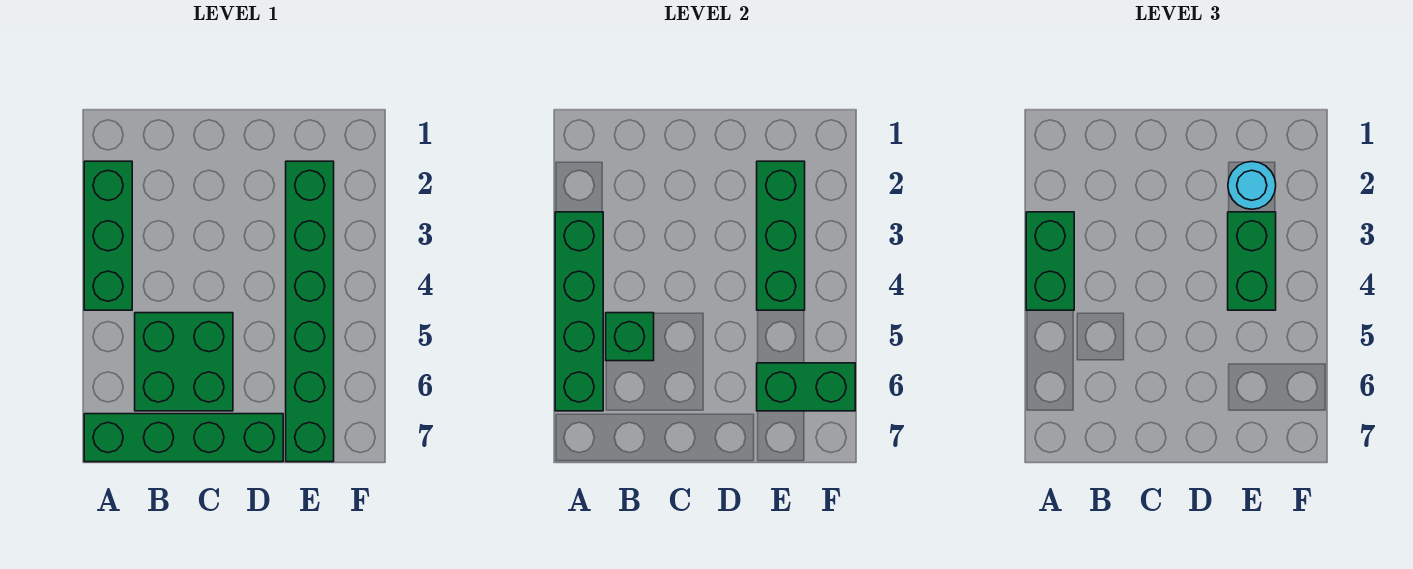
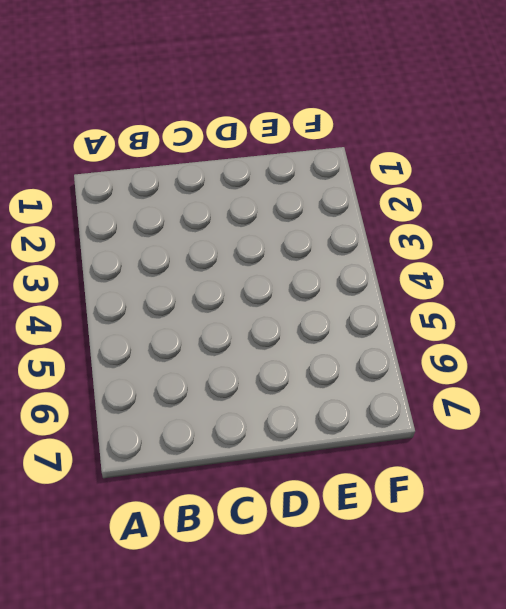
none -> green brick A2:A4 level 1
none -> green brick A7:D7 level 1

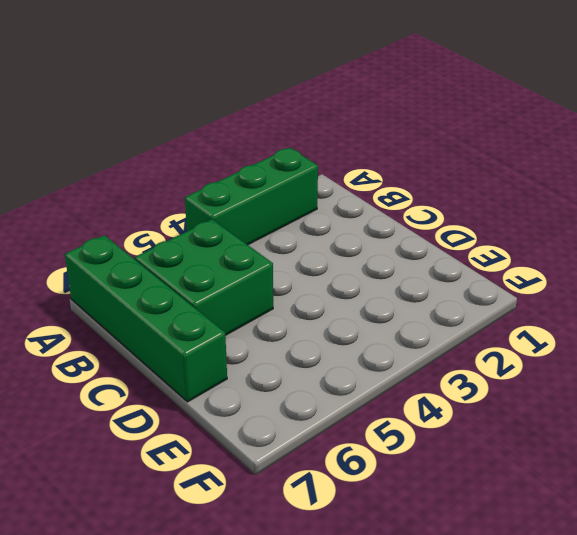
none -> green brick E2:E7 level 1
none -> green brick A3:A6 level 2

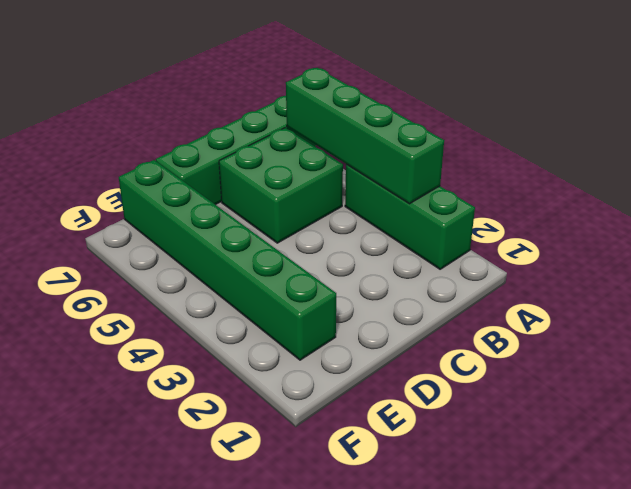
none -> green brick B5 level 2
none -> green brick E2:E4 level 2

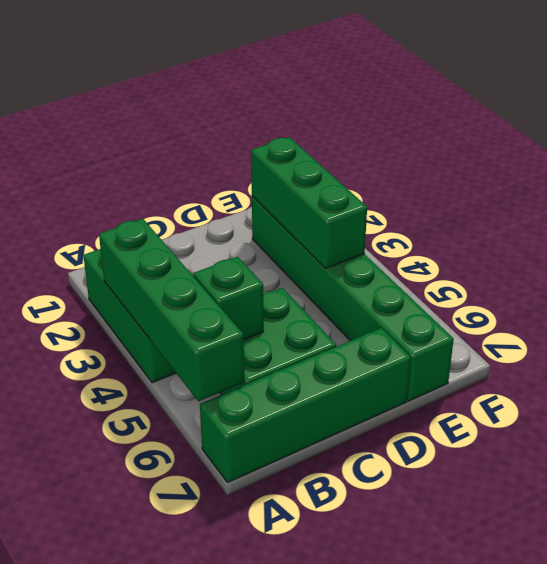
none -> green brick E6:F6 level 2
none -> green brick A3:A4 level 3

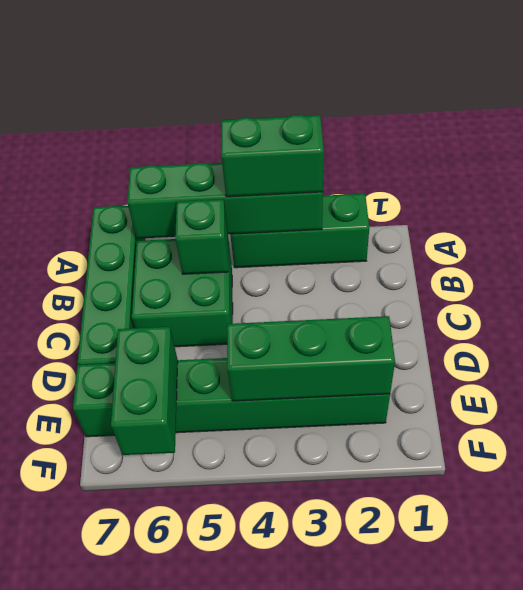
none -> cyan round brick E2 level 3
none -> green brick E3:E4 level 3

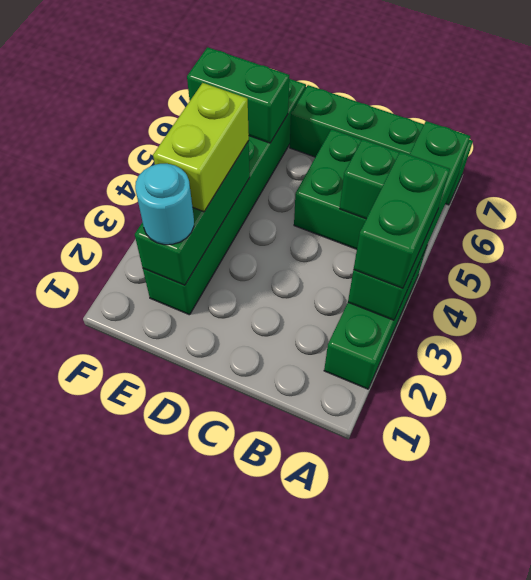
lime brick E3:E4 level 3 -> green brick E3:E4 level 3

